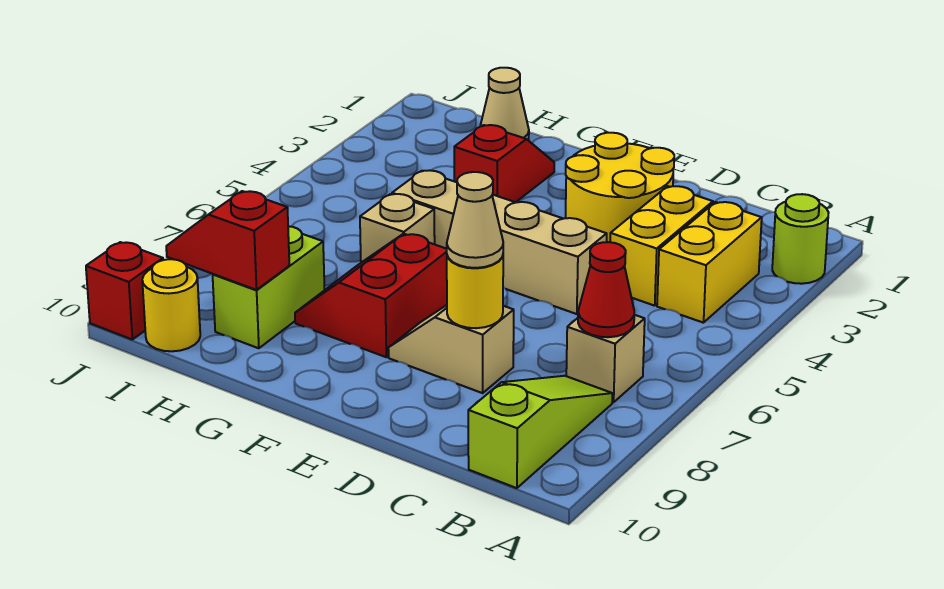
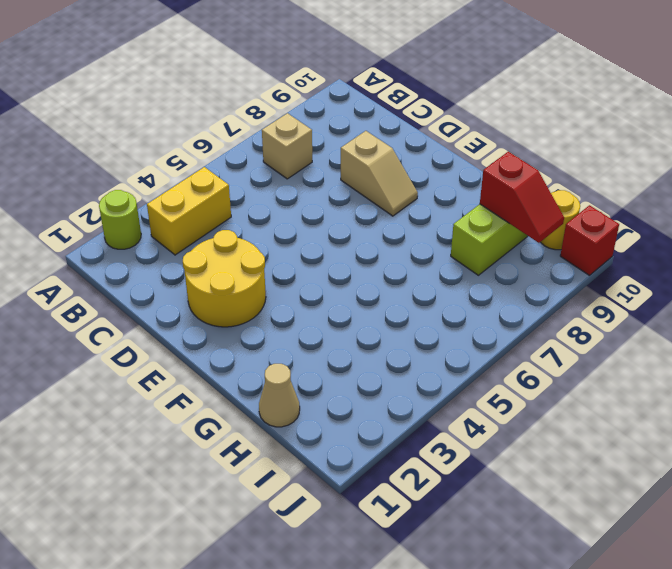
none -> lime slope B8:B10 level 1 top 10
none -> yellow brick C3:C4 level 1
none -> tan brick D5:G5 level 1

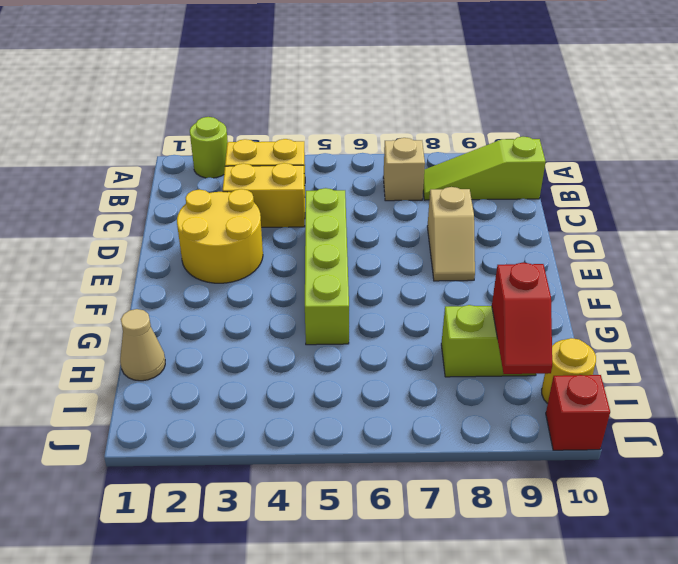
lime brick D5:G5 level 1 -> tan brick D5:G5 level 1
none -> red slope F7:G8 level 1 top F
none -> red slope G2:G3 level 1 top 3
none -> tan brick G6 level 1

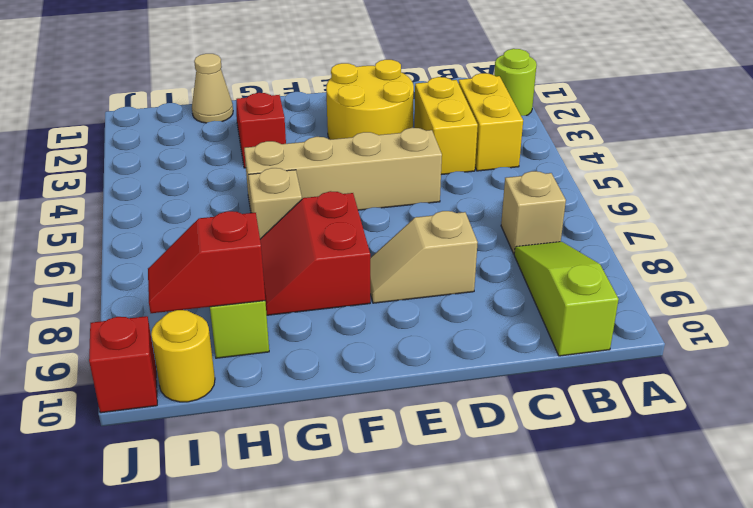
none -> red cone B7 level 2
none -> yellow round brick D8 level 2
none -> tan cone D8 level 3

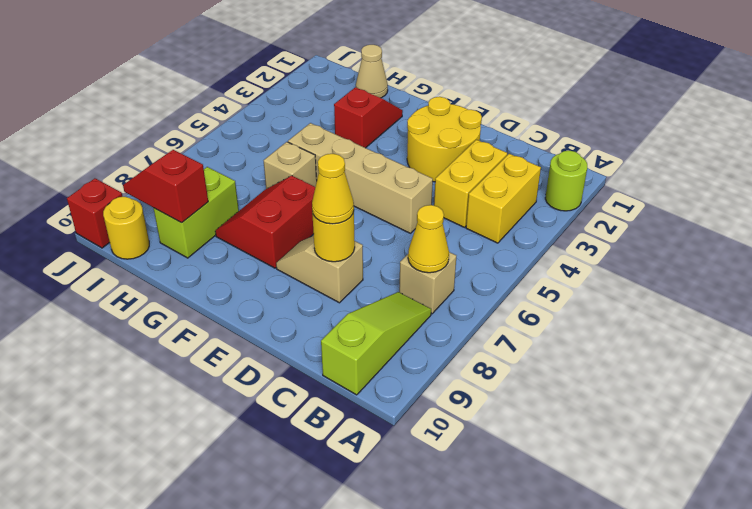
yellow cone B7 level 2 -> red cone B7 level 2
yellow cone D8 level 3 -> tan cone D8 level 3

